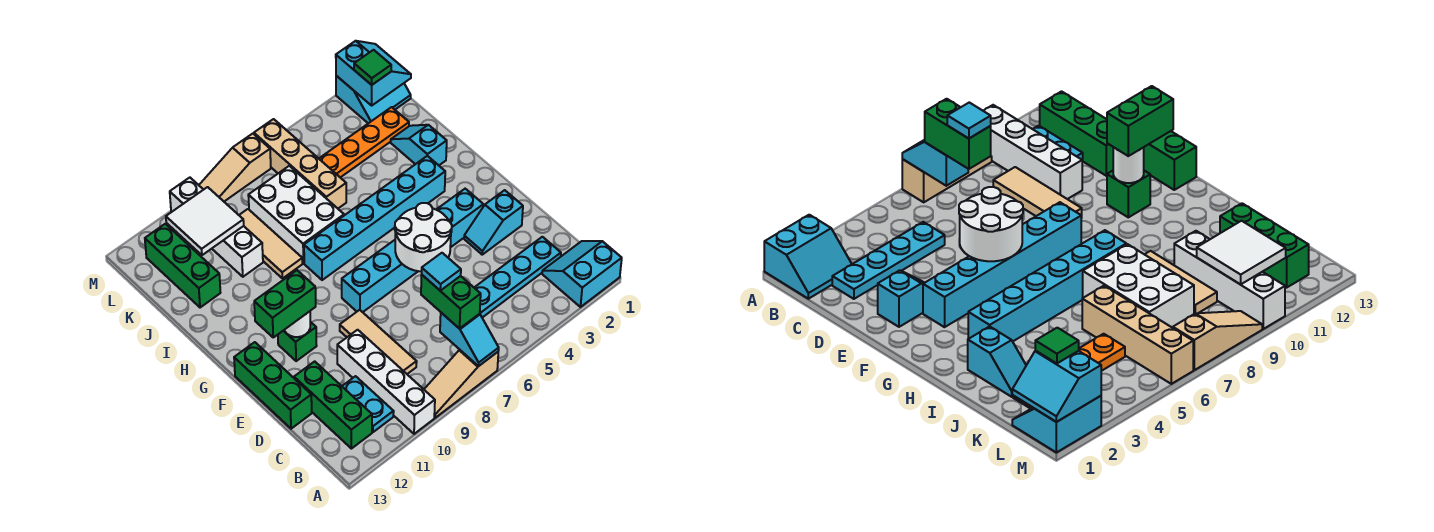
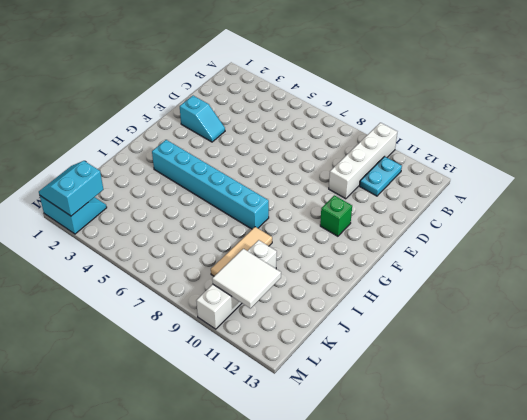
none -> cyan slope A1:B2 level 1 top A
none -> tan slope A7:A9 level 1 top 7
none -> green brick B12:D12 level 1
none -> cyan plate C2:C5 level 1

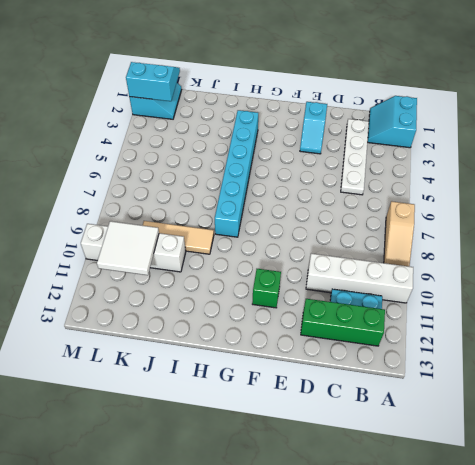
white plate C2:C5 level 1 -> cyan plate C2:C5 level 1
none -> tan tile C9:E9 level 1
none -> green brick D13:F13 level 1
none -> cyan brick F3:F8 level 1
none -> cyan slope I2:J2 level 1 top I

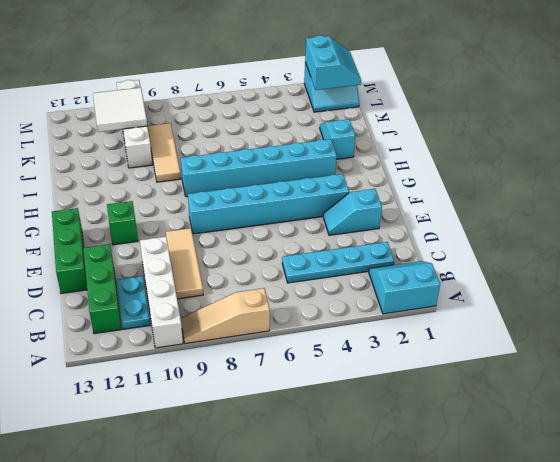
none -> white brick I7:K8 level 1
none -> tan brick J6:M6 level 1
none -> green brick J12:L12 level 1
none -> orange plate K2:K5 level 1

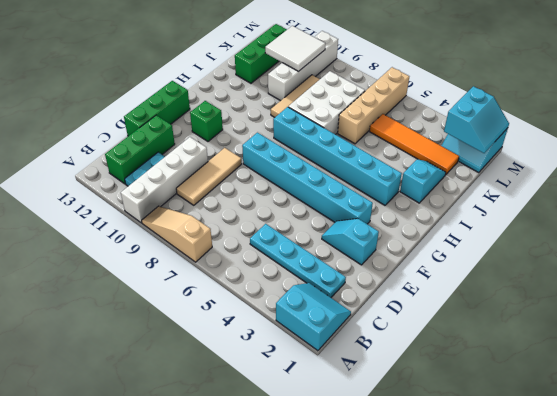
orange tile K2:K5 level 1 -> orange plate K2:K5 level 1
none -> tan slope M7:M9 level 1 top 7
none -> cyan slope A7:B7 level 2 top B
none -> white round brick E5:F6 level 2
none -> white round brick F11 level 2

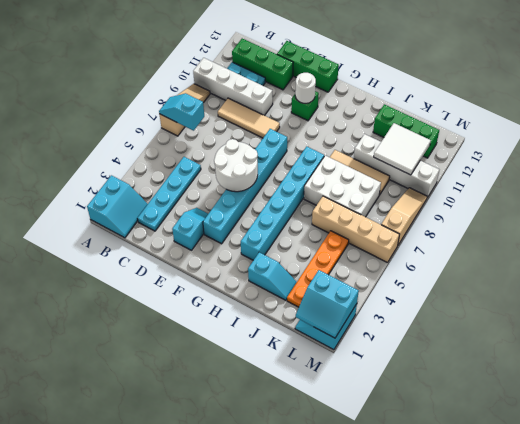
none -> green brick B7:C7 level 3
none -> green brick F11:F12 level 3
none -> green tile L2 level 3
none -> cyan tile C7 level 4

